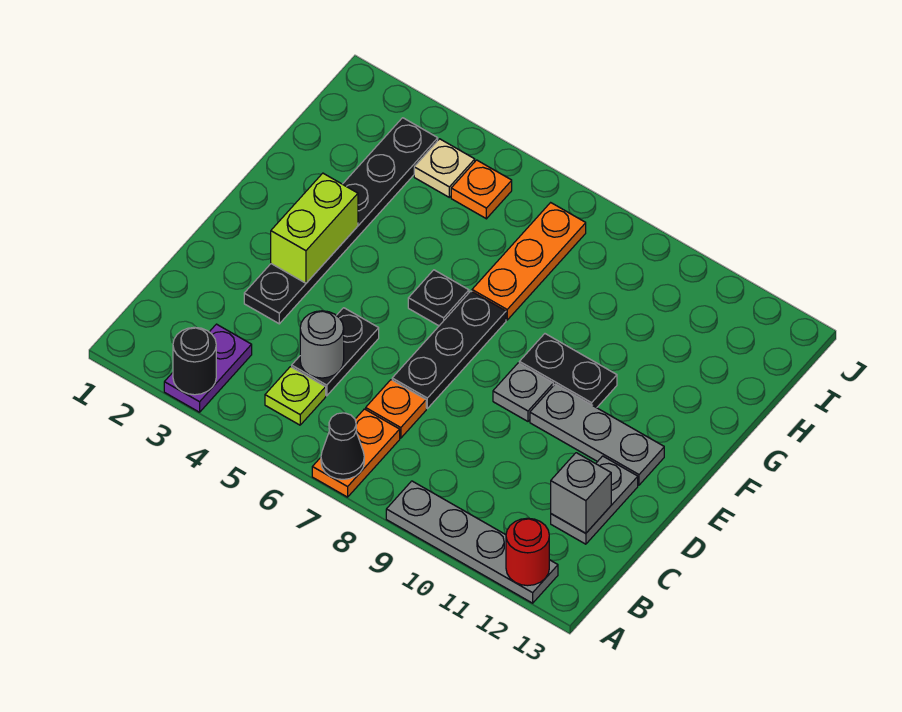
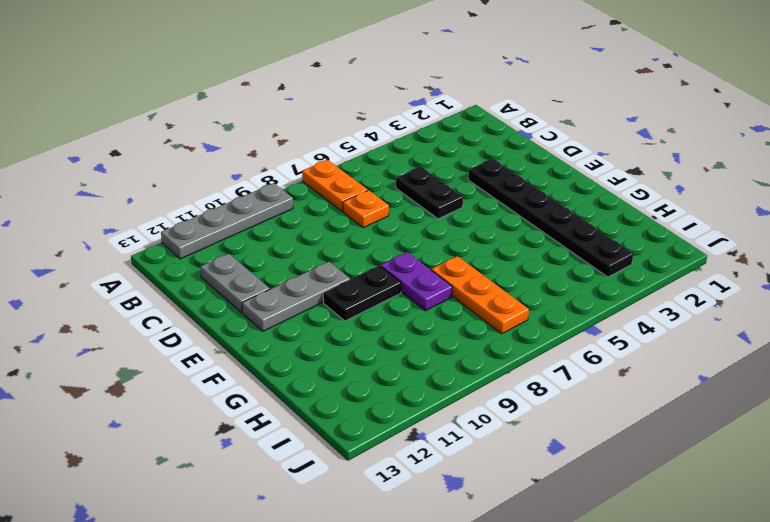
purple plate F8:G8 level 1 -> purple plate A3:B3 level 1
none -> lime plate B5 level 1
none -> black plate D7:F7 level 1
none -> grey plate E9 level 1

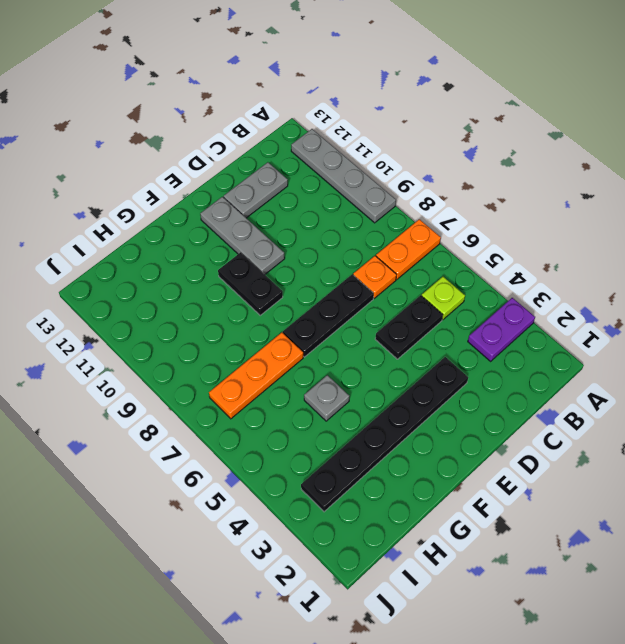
grey plate G5 level 1 -> grey plate E9 level 1
none -> black plate F6 level 1
none -> tan plate I4 level 1
none -> orange plate I5 level 1

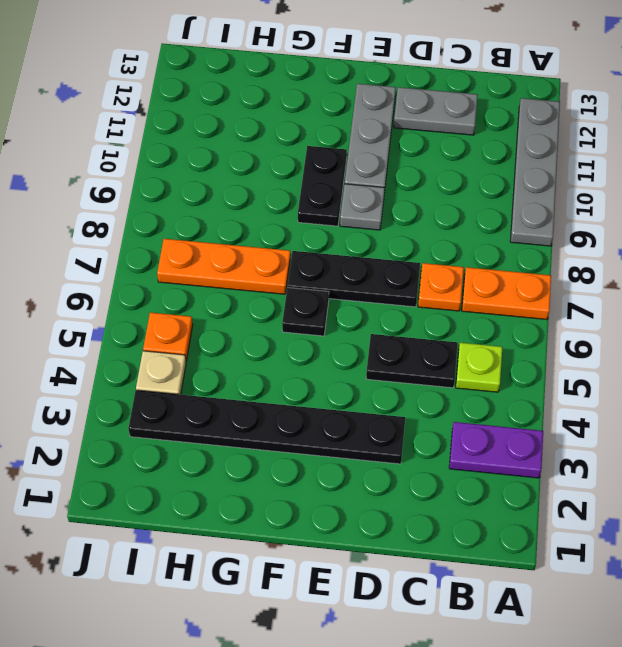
none -> black round brick A3 level 2
none -> black cone A7 level 2
none -> red round brick A12 level 2

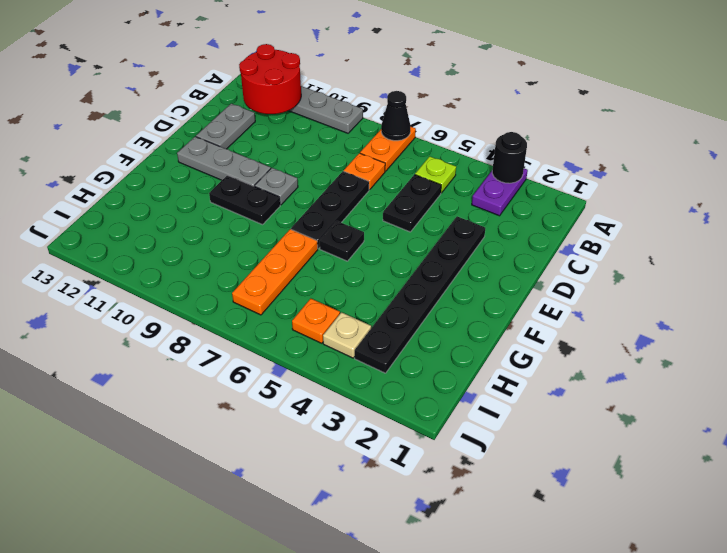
red round brick A11:B12 level 2 -> red round brick A12 level 2
none -> grey round brick C5 level 2
none -> grey brick C12 level 2
none -> lime brick E3:F3 level 2

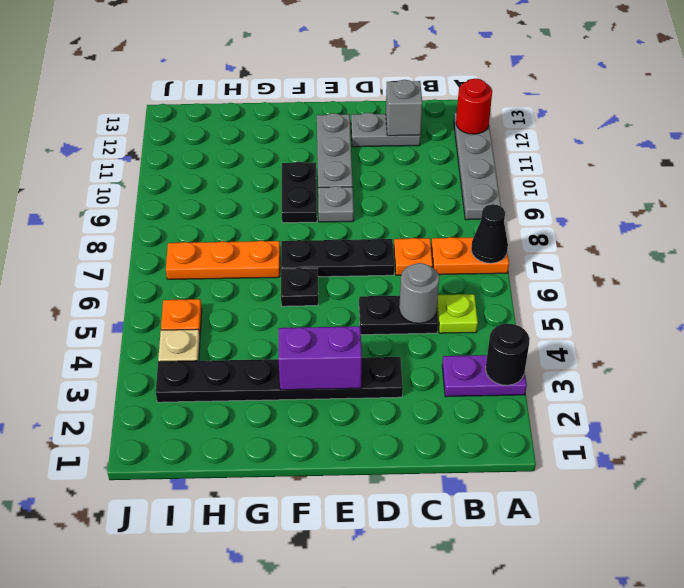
purple brick E3:F3 level 2 -> lime brick E3:F3 level 2

